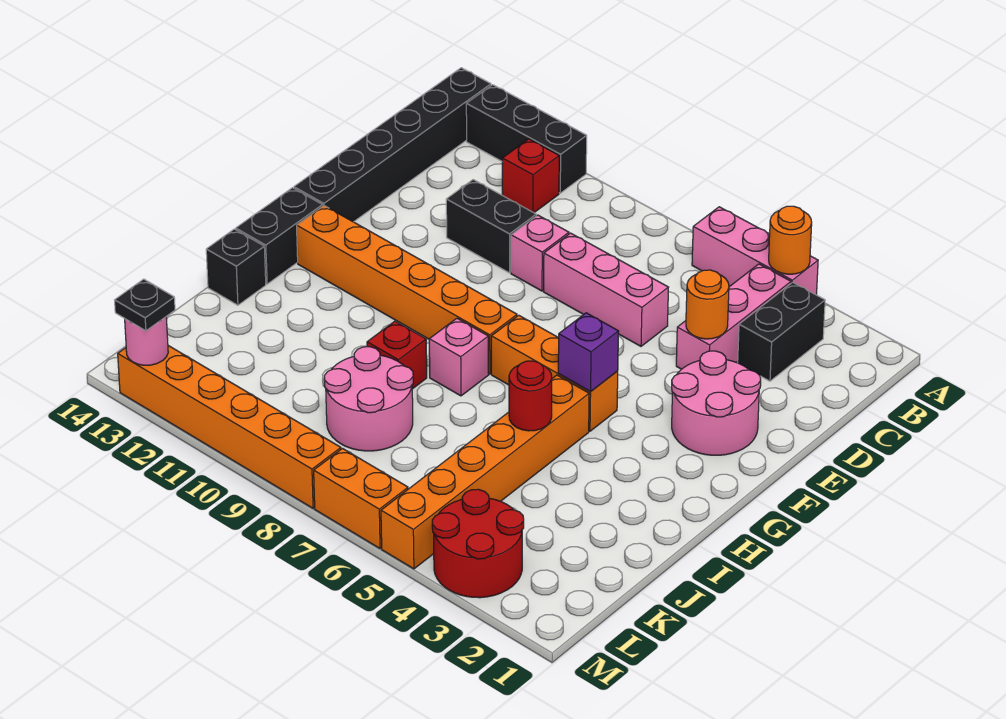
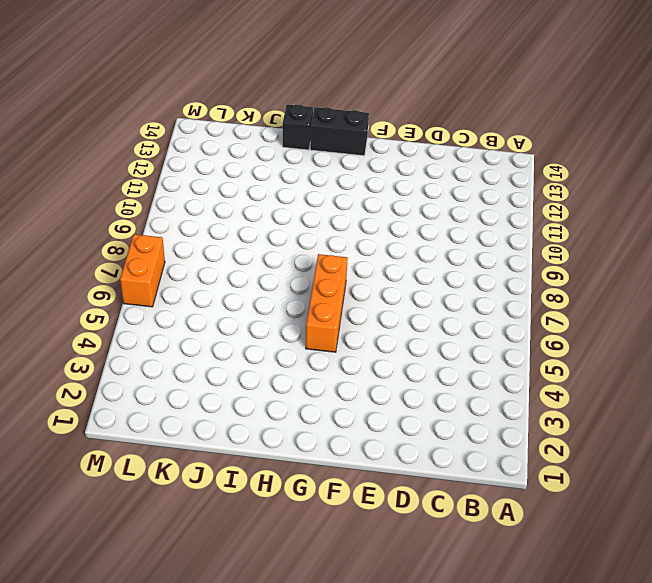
none -> pink brick A4:A6 level 1
none -> black brick A11:A13 level 1
none -> black brick A14:F14 level 1

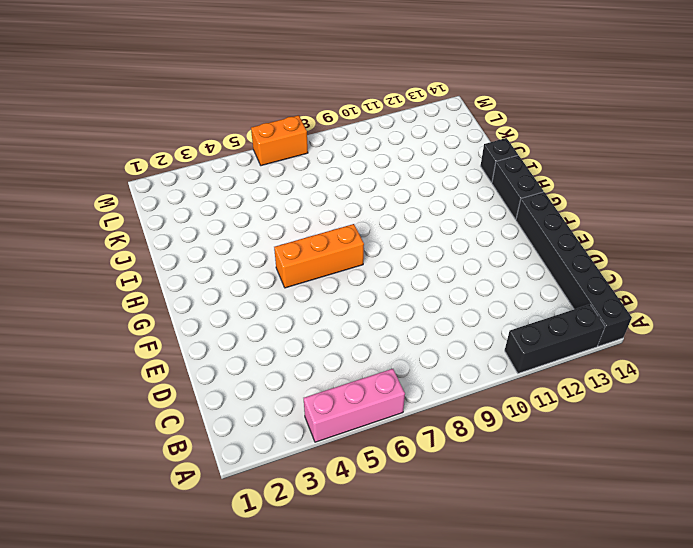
none -> black brick B3:C3 level 1
none -> pink brick B4:D4 level 1
none -> red brick B11 level 1

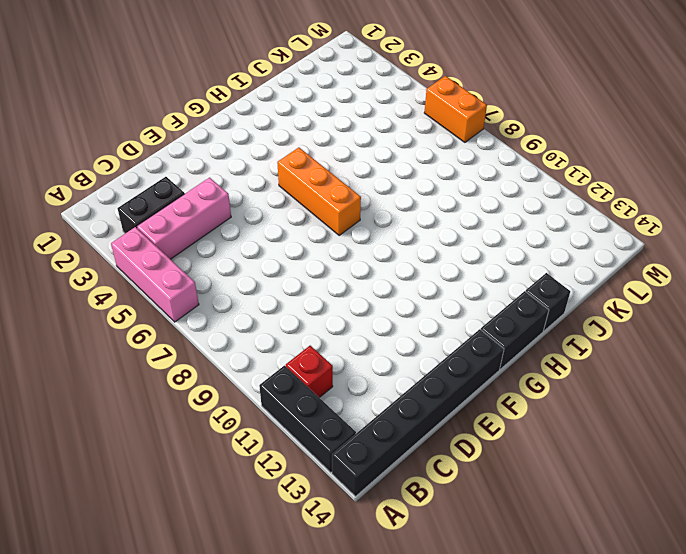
none -> pink brick D6:D8 level 1
none -> pink brick D9 level 1
none -> black brick D10:D11 level 1

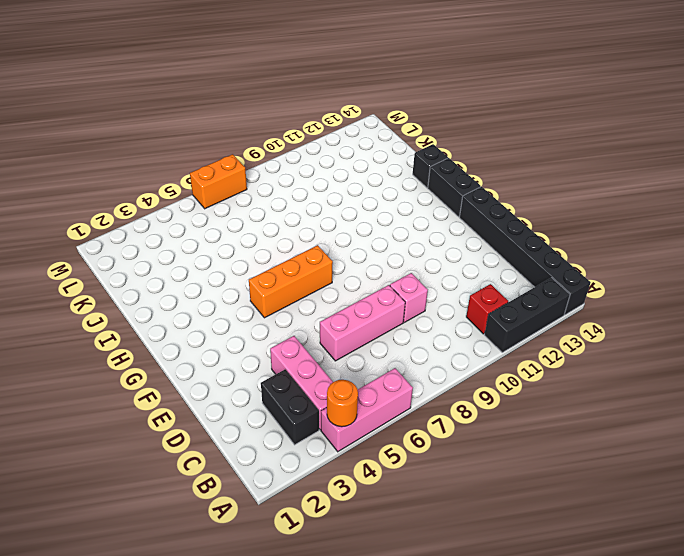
none -> black brick D10:D11 level 1
none -> pink round brick E2:F3 level 1
none -> orange brick G8:G13 level 1

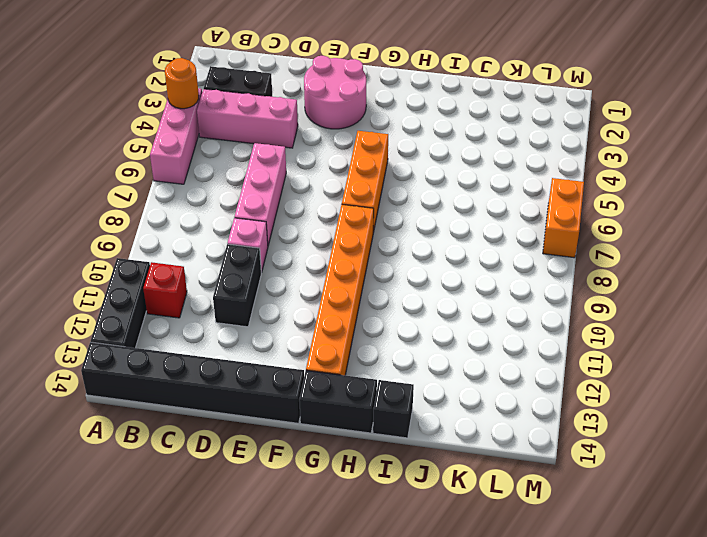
none -> orange brick H5:M5 level 1
none -> pink brick H8 level 1
none -> red brick I9 level 1

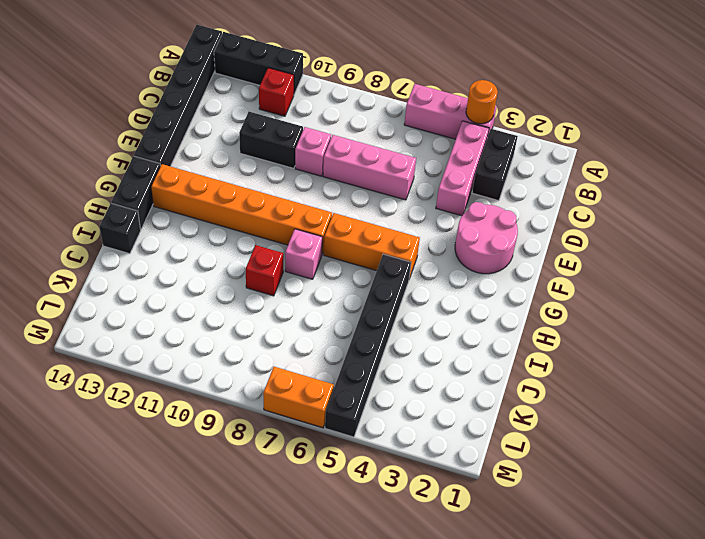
black brick H5:M5 level 1 -> orange brick H5:M5 level 1
none -> pink round brick J8:K9 level 1
none -> red round brick L3:M4 level 1
none -> orange brick M8:M13 level 1

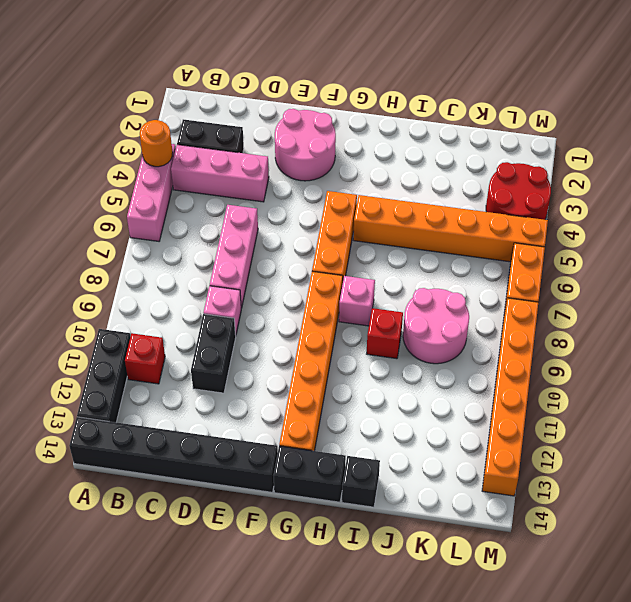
none -> orange round brick D4 level 2
none -> purple brick G5 level 2
none -> red round brick I5 level 2

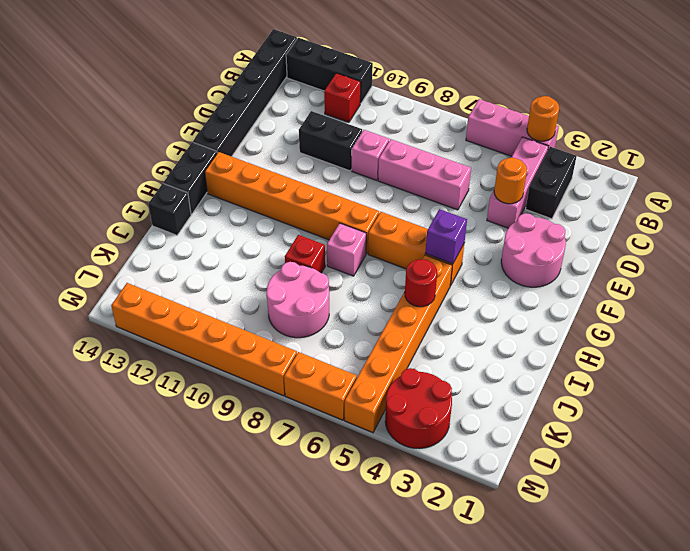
none -> pink round brick M13 level 2
none -> black plate M13 level 3

